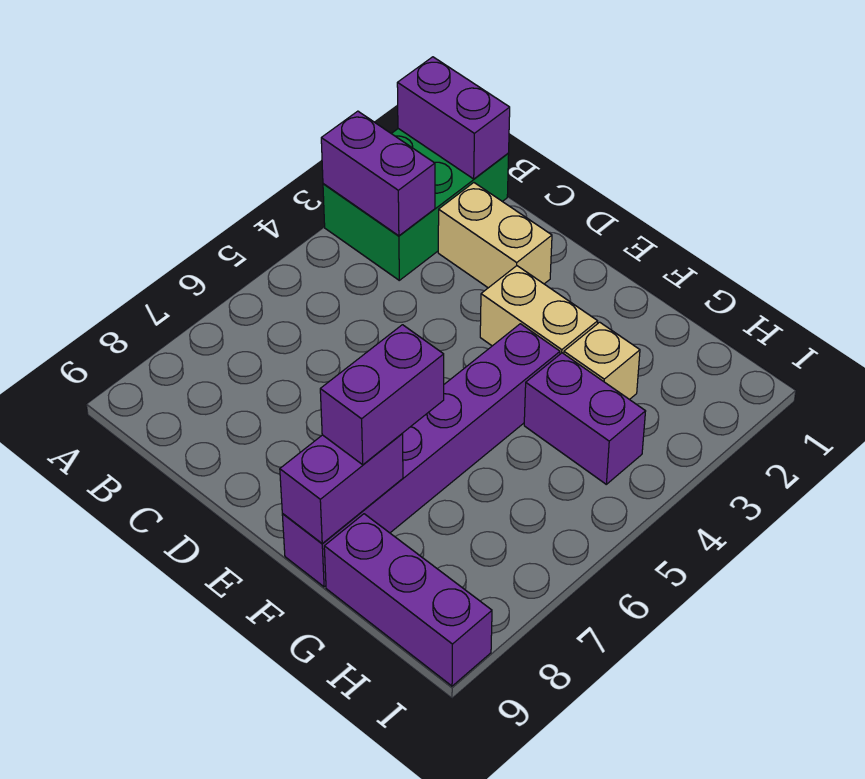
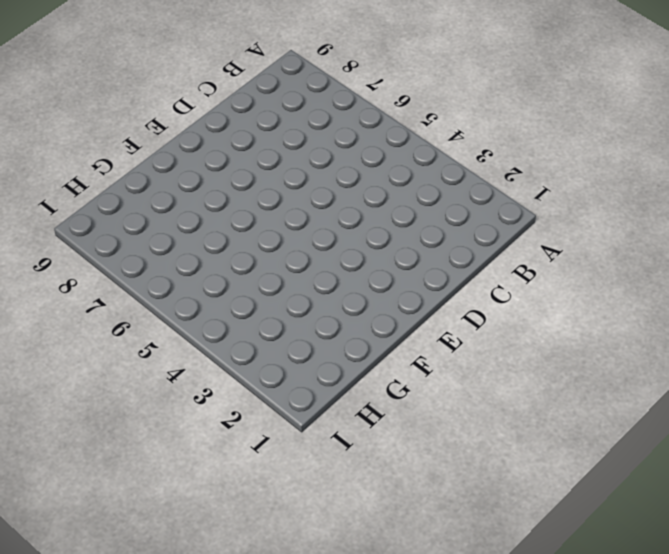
none -> green brick A1:B3 level 1
none -> tan brick C2:D2 level 1

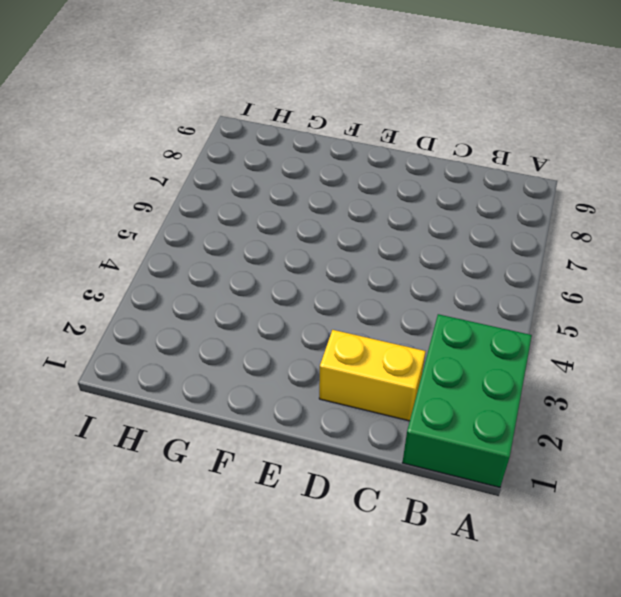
yellow brick C2:D2 level 1 -> tan brick C2:D2 level 1
none -> tan brick E3:F3 level 1
none -> purple brick F4:F9 level 1

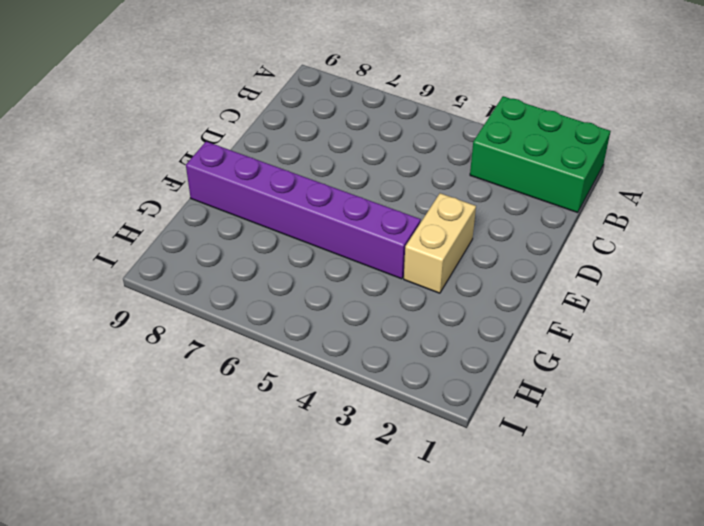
none -> tan brick C2:D2 level 1
none -> tan brick G3 level 1

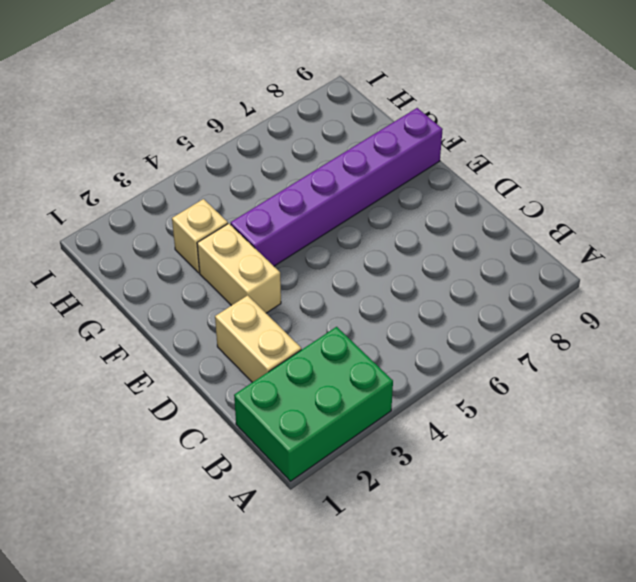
none -> purple brick G4:H4 level 1
none -> purple brick G9:I9 level 1

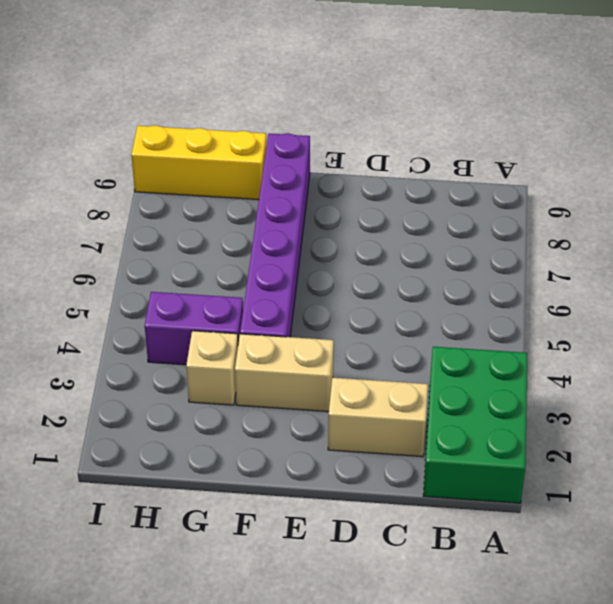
yellow brick G9:I9 level 1 -> purple brick G9:I9 level 1
none -> purple brick A1:B1 level 2
none -> purple brick A3:B3 level 2

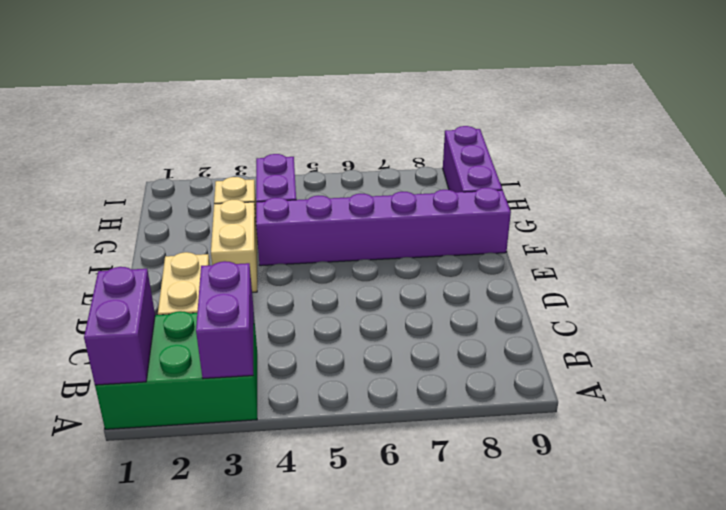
none -> purple brick F8:F9 level 2
none -> purple brick F7:F8 level 3

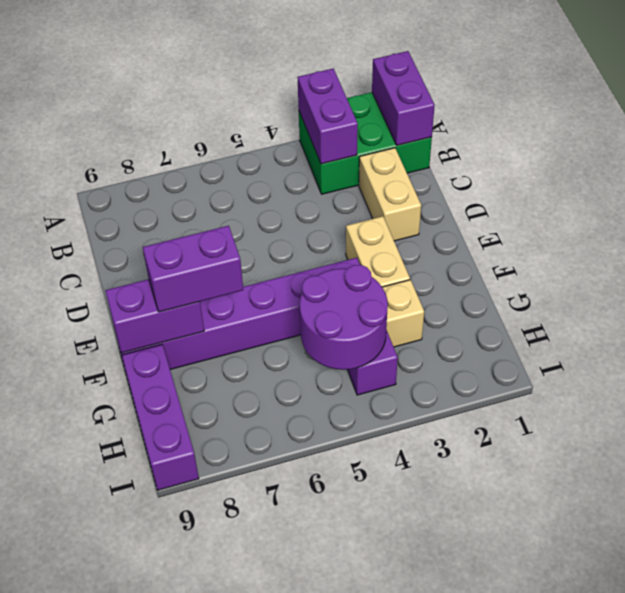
purple round brick G4:H5 level 2 -> none

